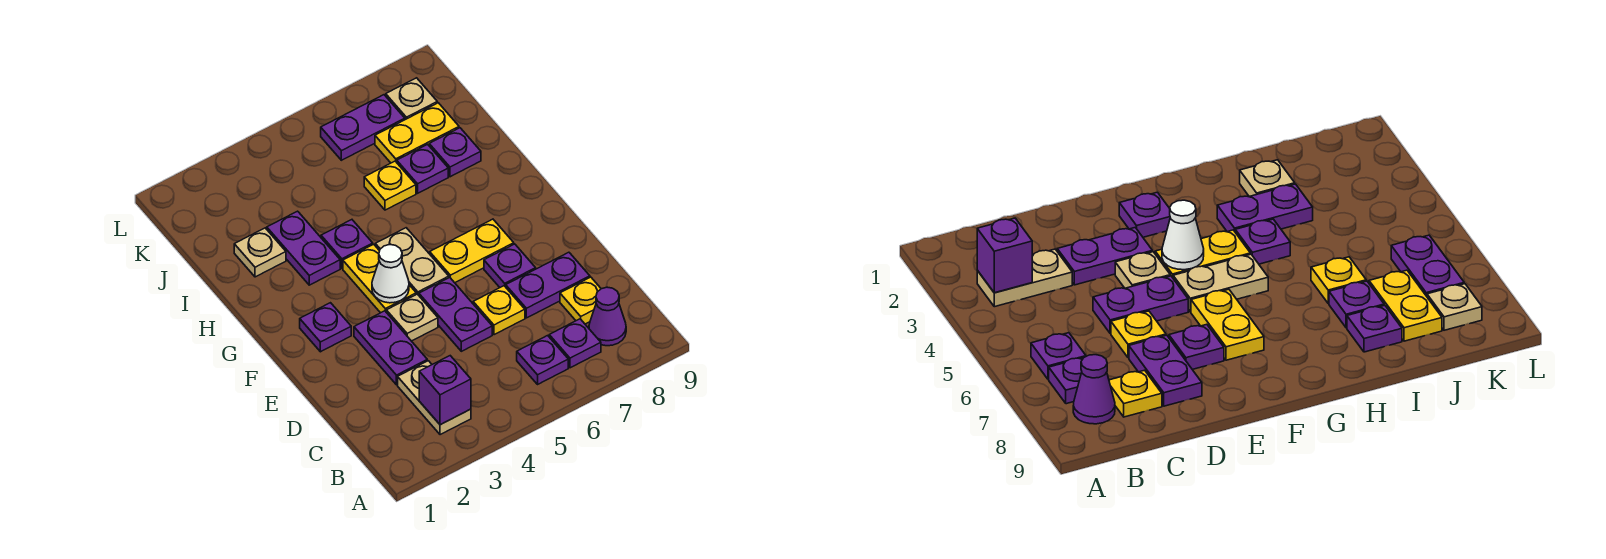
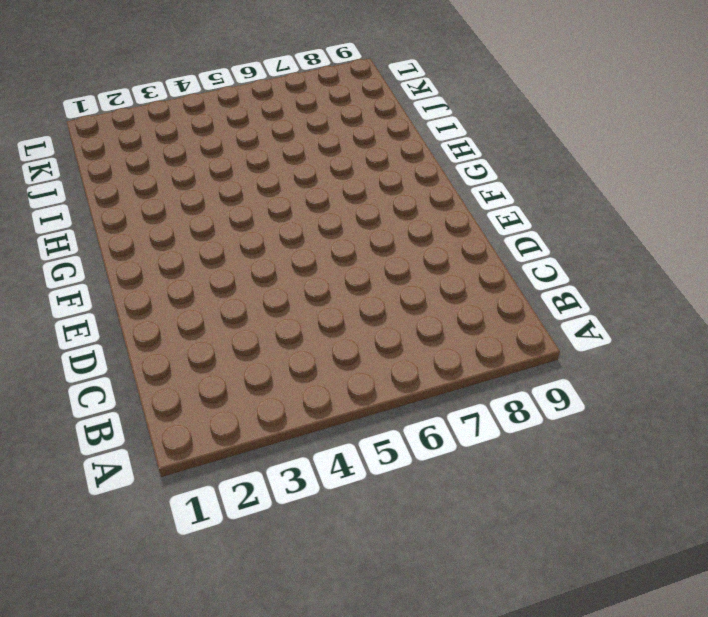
none -> tan plate B3:C3 level 1
none -> purple plate B6 level 1
none -> purple plate B7 level 1

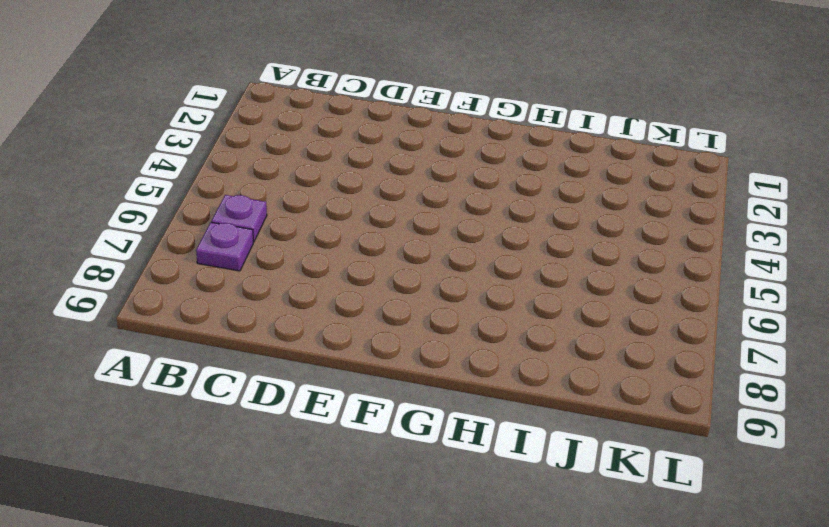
none -> tan plate B3:C3 level 1
none -> purple cone B8 level 1
none -> yellow plate C8 level 1

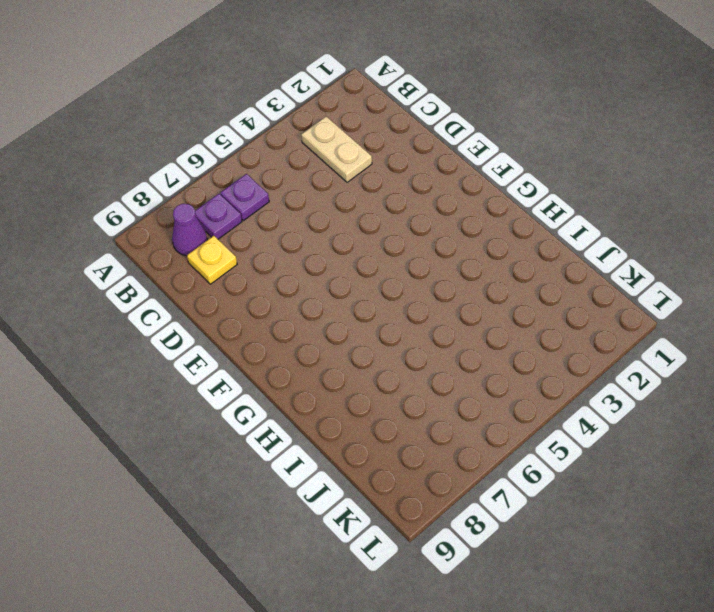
none -> purple plate D3:E3 level 1
none -> purple plate D5:E5 level 1
none -> yellow plate D6 level 1

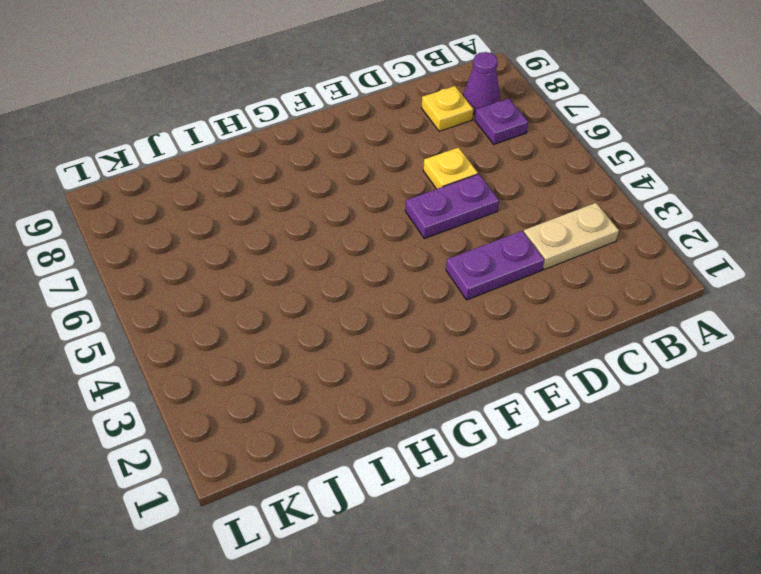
none -> purple plate B6 level 1
none -> purple plate D7:D8 level 1
none -> tan plate E4 level 1

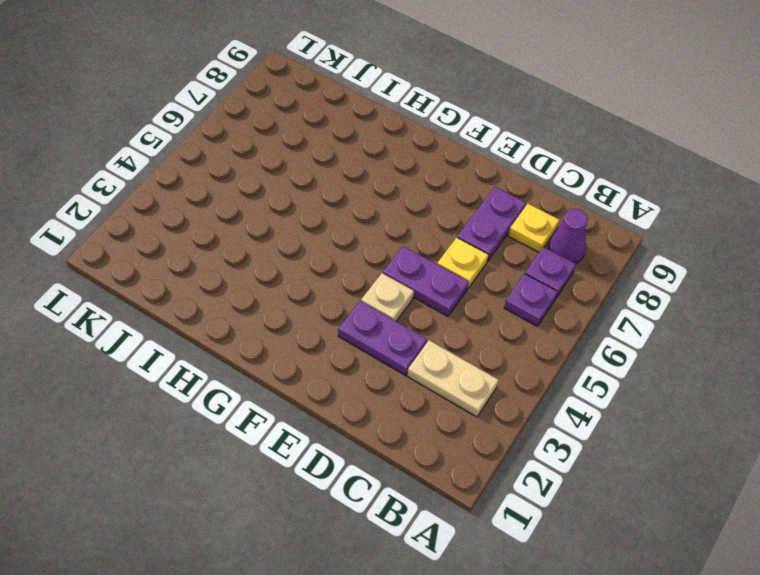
none -> purple plate E7 level 1
none -> purple plate F2 level 1
none -> yellow plate F4:G4 level 1

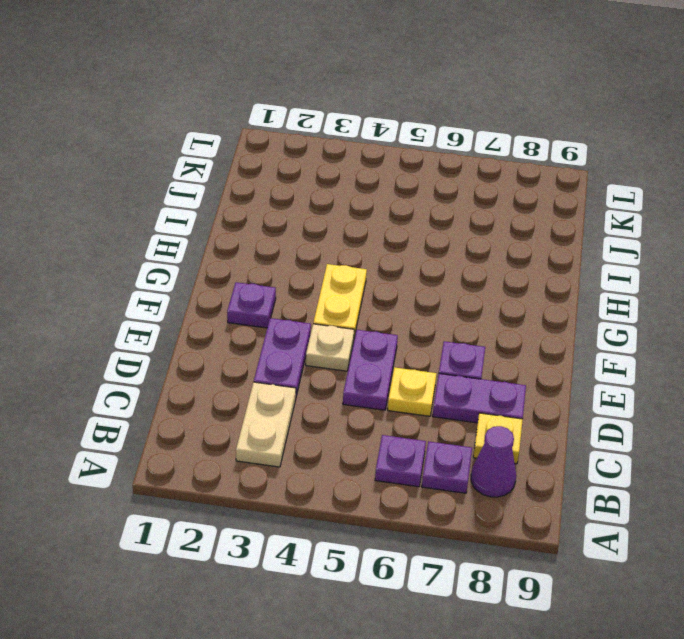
none -> tan plate F5:G5 level 1
none -> yellow plate F6:F7 level 1
none -> purple plate H3:I3 level 1

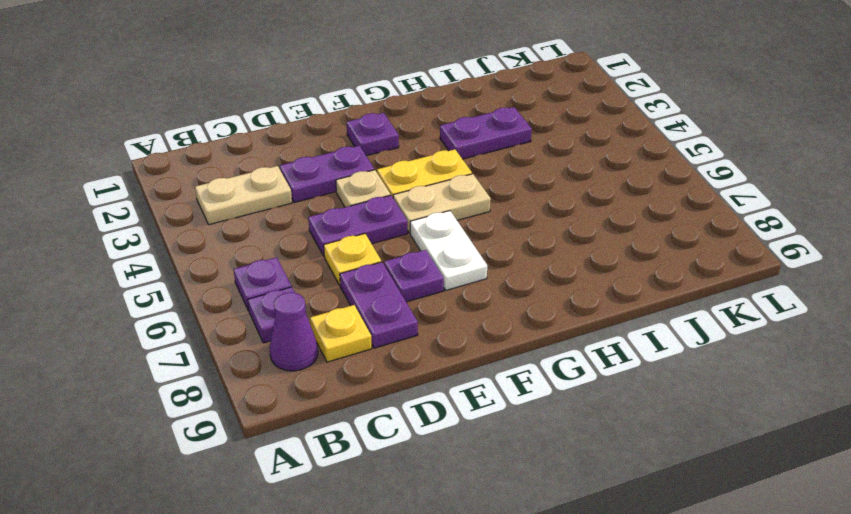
white plate F6:F7 level 1 -> yellow plate F6:F7 level 1
none -> purple plate H4 level 1
none -> tan plate I2 level 1
none -> yellow plate I6 level 1

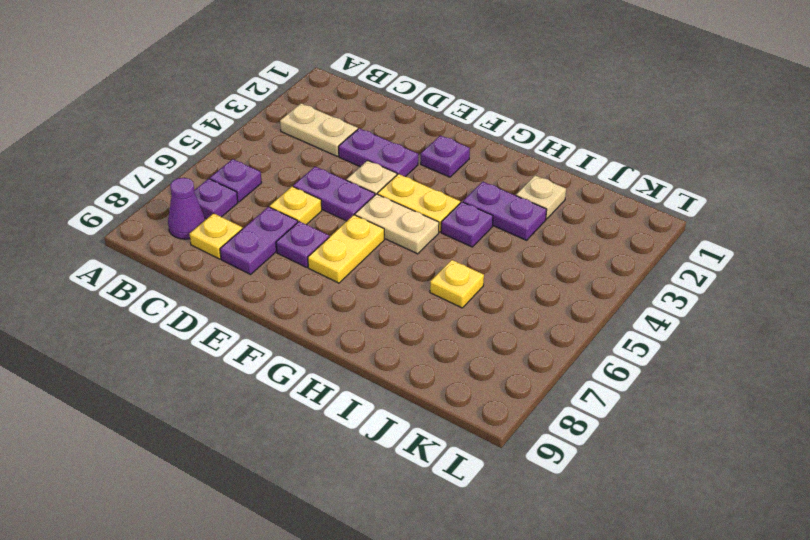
none -> purple plate I7 level 1
none -> purple plate I8 level 1
none -> yellow plate J7:J8 level 1

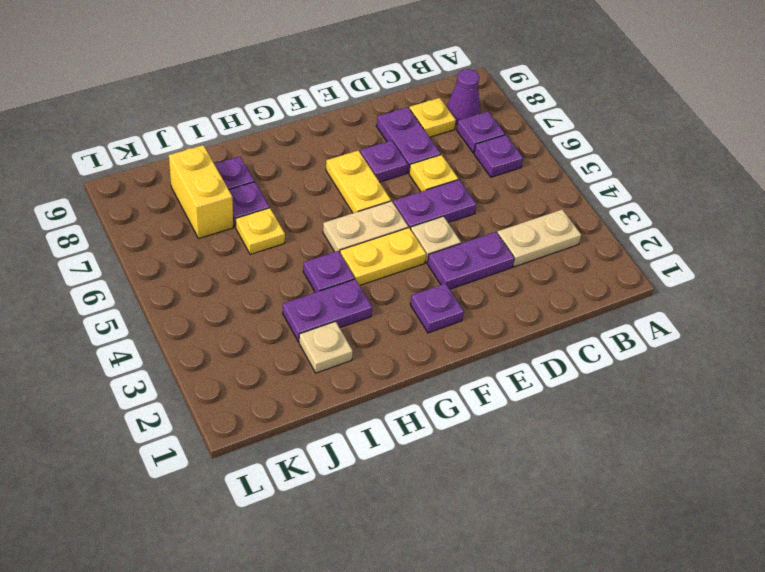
yellow brick J7:J8 level 1 -> yellow plate J7:J8 level 1
none -> purple plate K6:K7 level 1
none -> tan plate K8 level 1
none -> purple brick B3 level 2

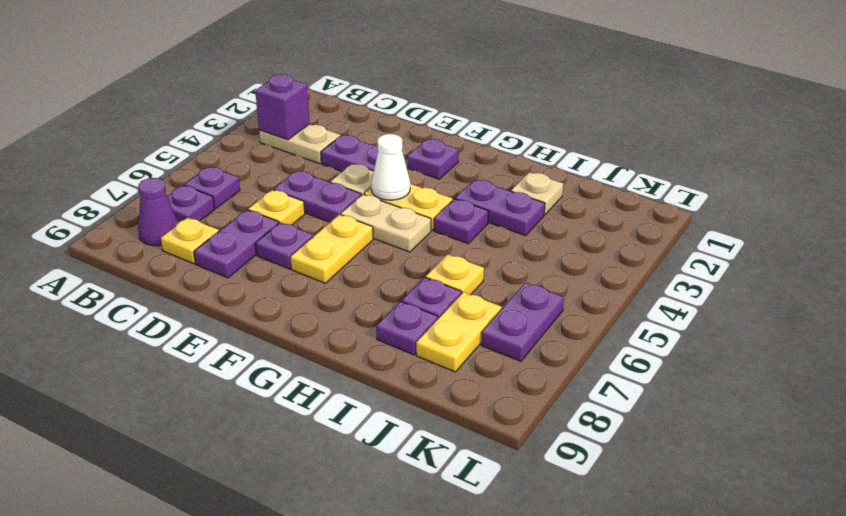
none -> tan plate K8 level 1

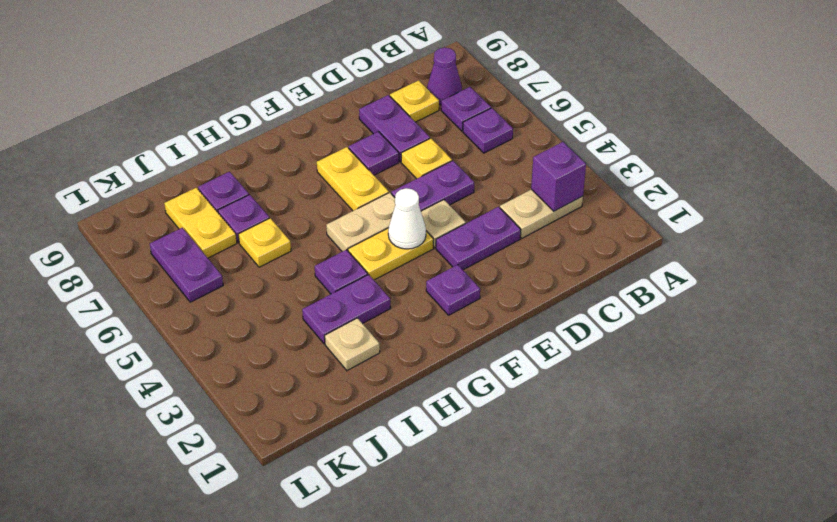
none -> tan plate K8 level 1

